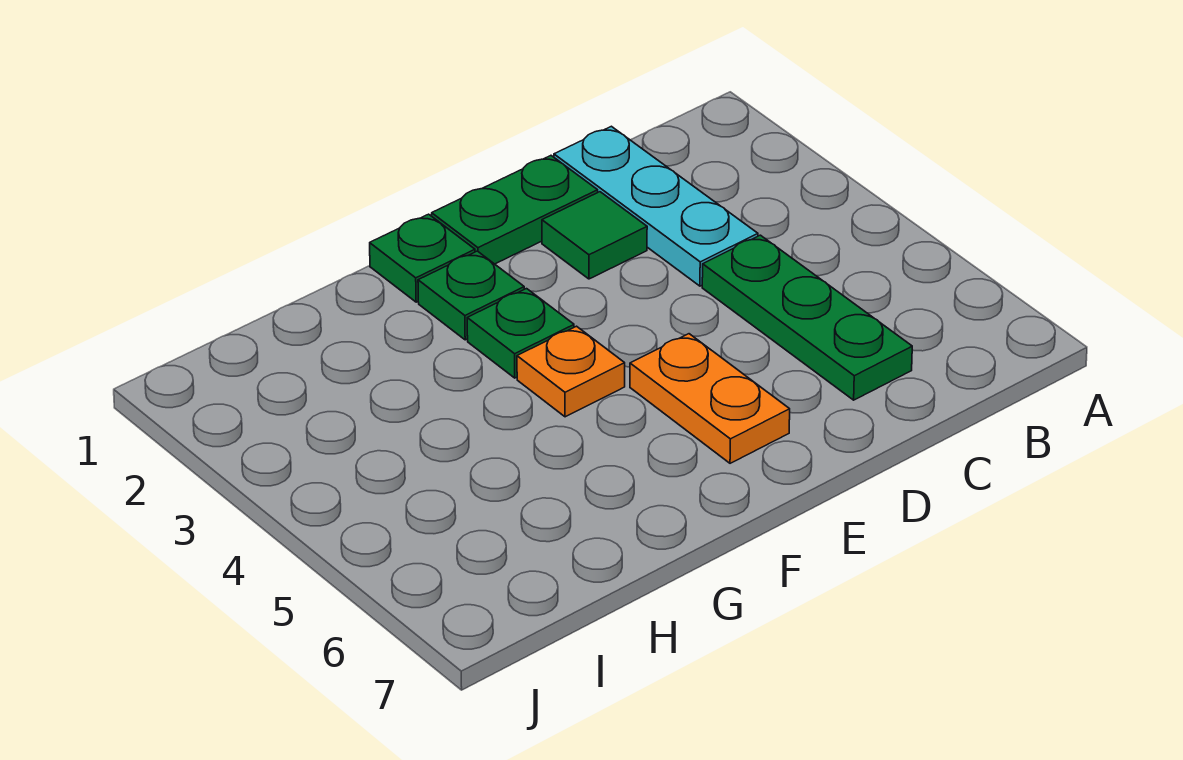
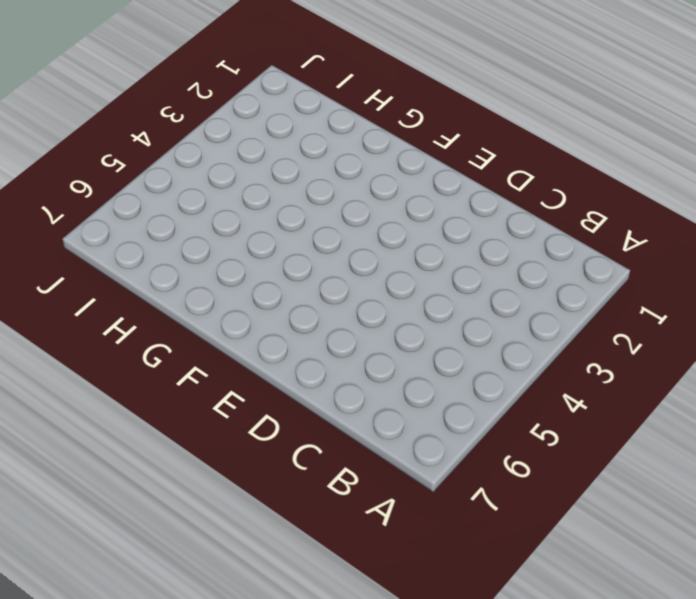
none -> cyan plate C1:C3 level 1
none -> green plate C4:C6 level 1

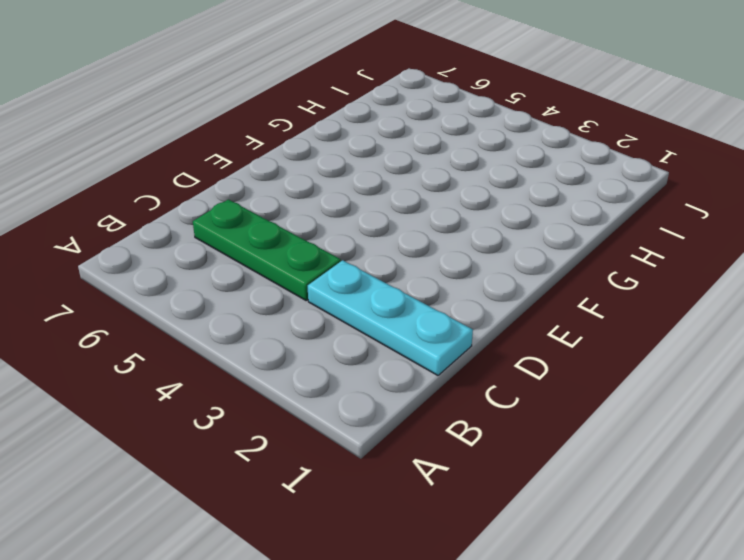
none -> green plate D1:E1 level 1
none -> green tile D2 level 1

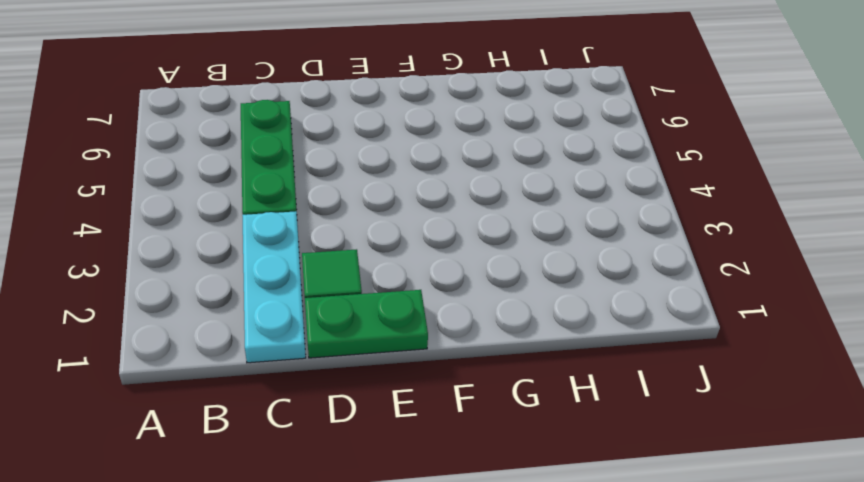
none -> orange plate E5:E6 level 1
none -> green plate F1 level 1

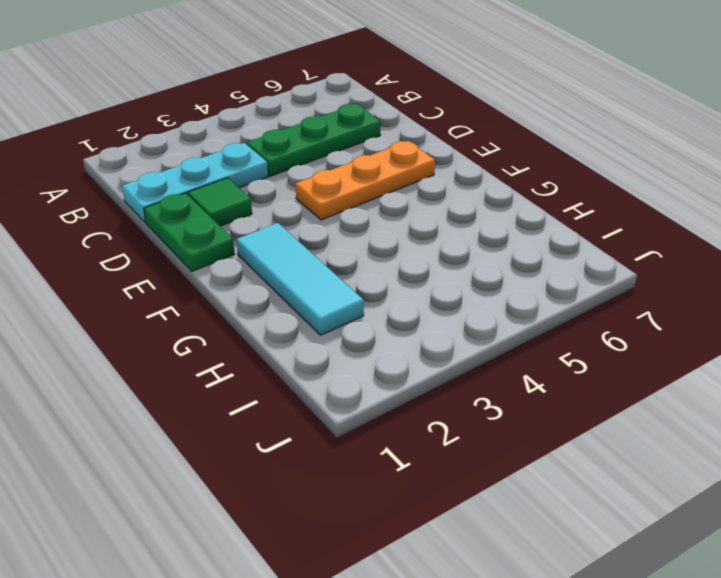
orange plate E4:E6 level 1 -> orange plate E5:E6 level 1
cyan tile F2:H2 level 1 -> green plate F2 level 1
none -> green plate F1 level 1
none -> green plate F3 level 1

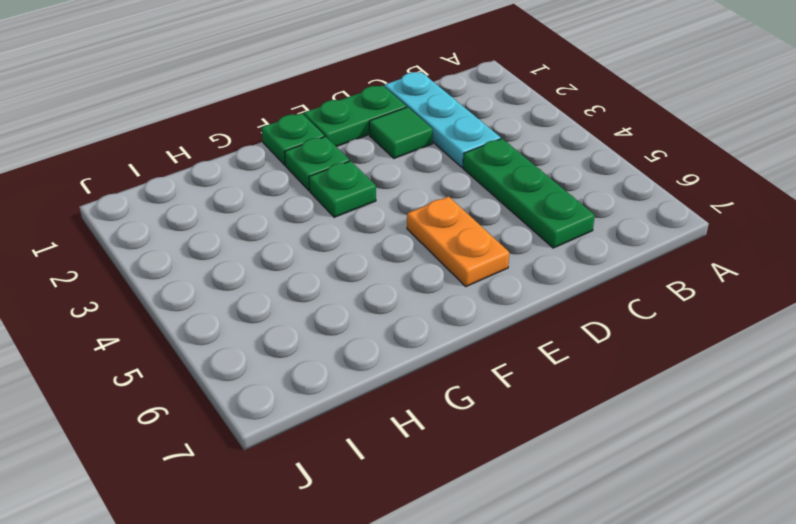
none -> orange plate F4 level 1

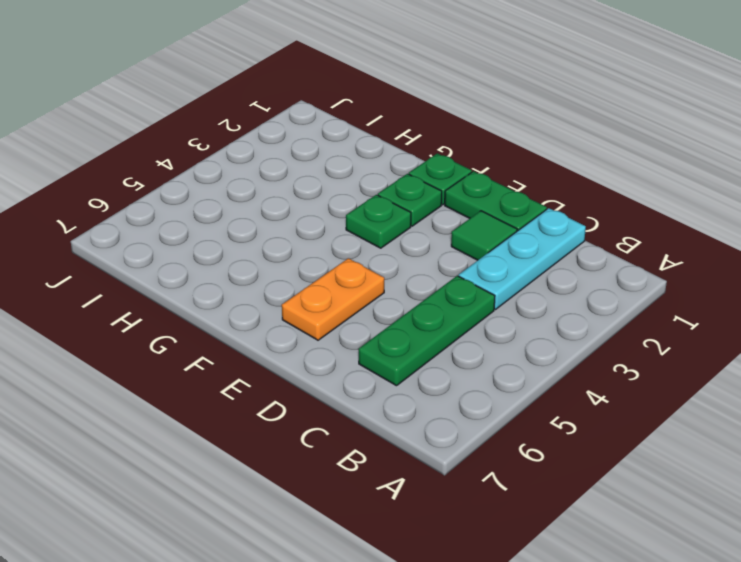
none -> orange plate F4 level 1

